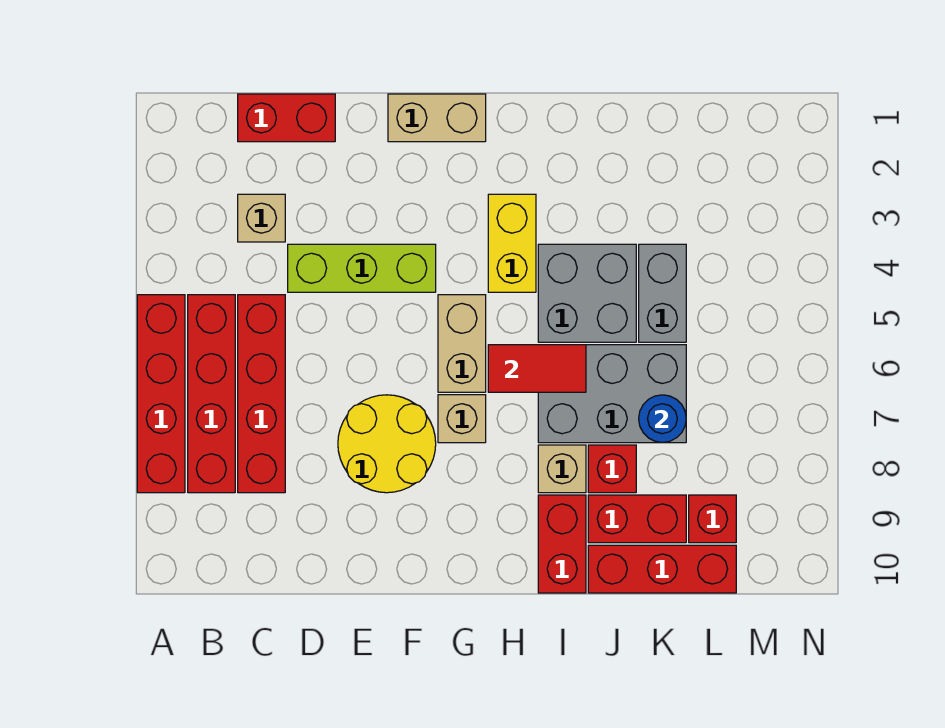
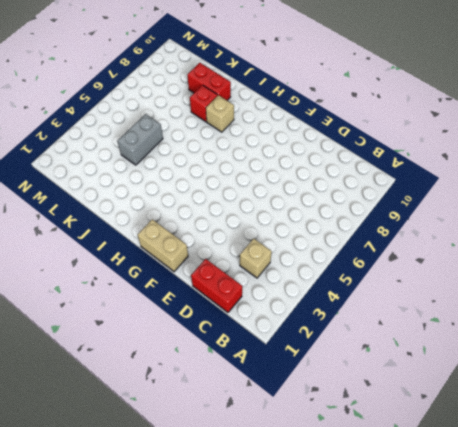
none -> red brick A5:A8 level 1
none -> red brick B5:B8 level 1
none -> red brick C5:C8 level 1

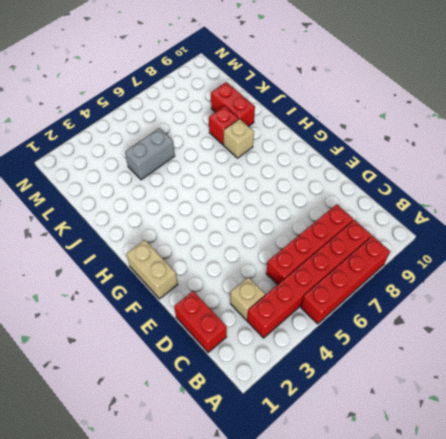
red brick B3:B8 level 1 -> red brick B5:B8 level 1
none -> lime brick D4:F4 level 1
none -> yellow round brick E7:F8 level 1
none -> tan brick G5:G6 level 1

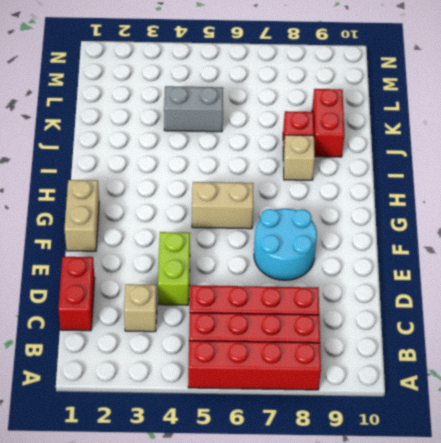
lime brick D4:E4 level 1 -> lime brick D4:F4 level 1
cyan round brick E7:F8 level 1 -> yellow round brick E7:F8 level 1
none -> tan brick G7 level 1
none -> yellow brick H3:H4 level 1
none -> grey brick I4:J5 level 1

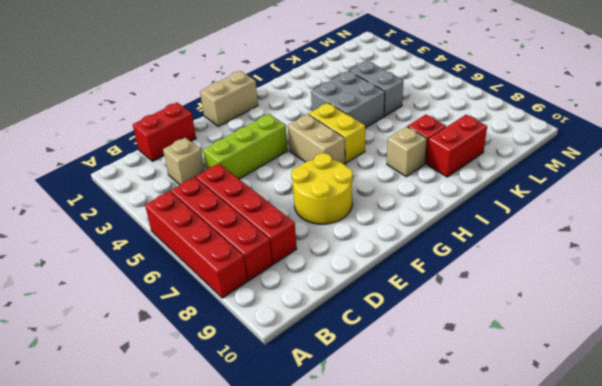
yellow brick H5:H6 level 1 -> yellow brick H3:H4 level 1
none -> tan brick G7 level 1
none -> grey brick I6:K7 level 1
none -> red brick I9:I10 level 1

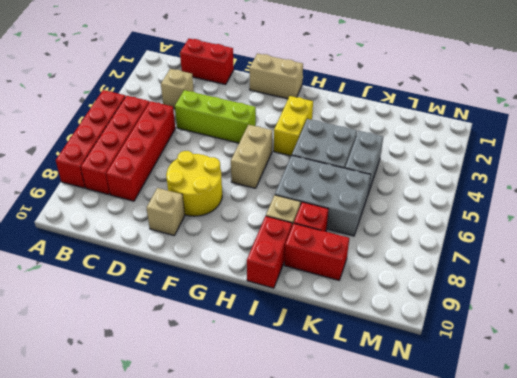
tan brick E9 level 1 -> tan brick G7 level 1
none -> red brick J10:L10 level 1
none -> red brick L9 level 1
none -> red tile H6:I6 level 2

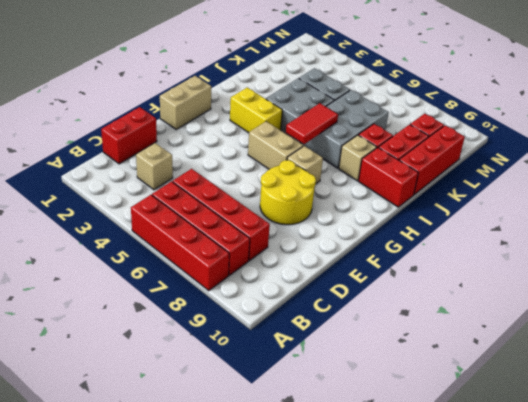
none -> lime brick D4:F4 level 1
none -> blue round brick K7 level 2

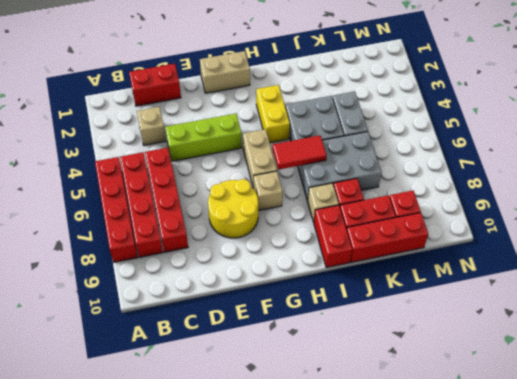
none -> blue round brick K7 level 2

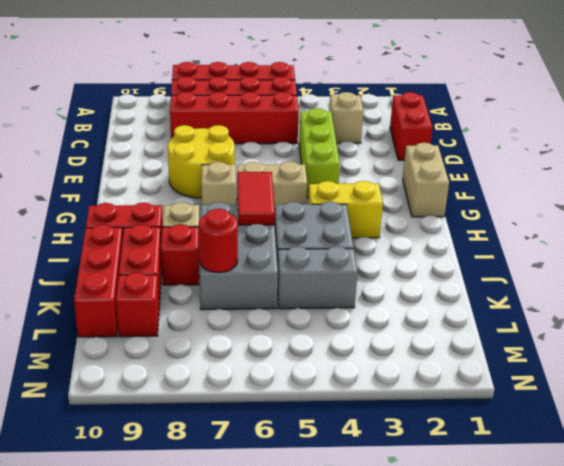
red round brick K7 level 2 -> blue round brick K7 level 2

